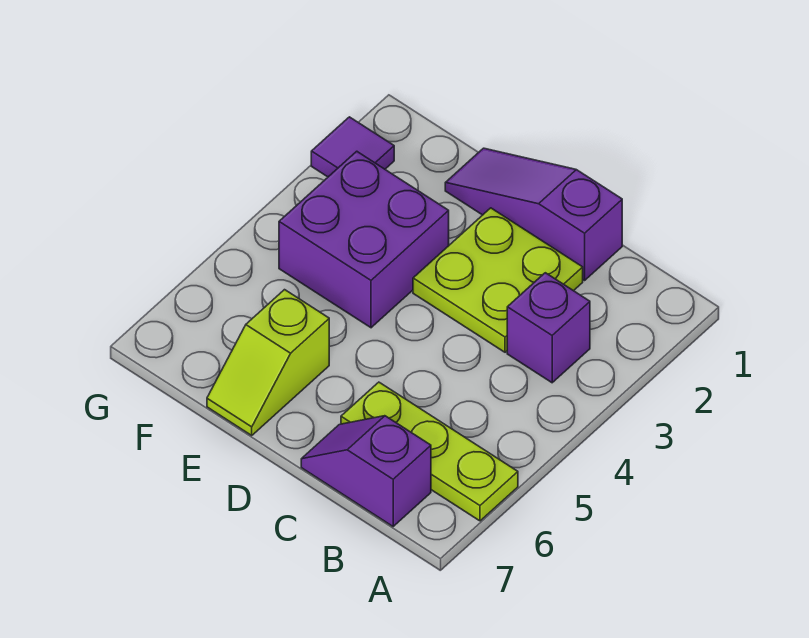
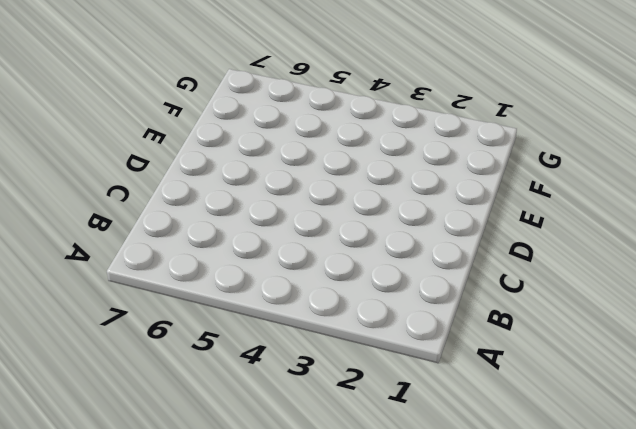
none -> lime plate A6:C6 level 1
none -> purple brick B3 level 1

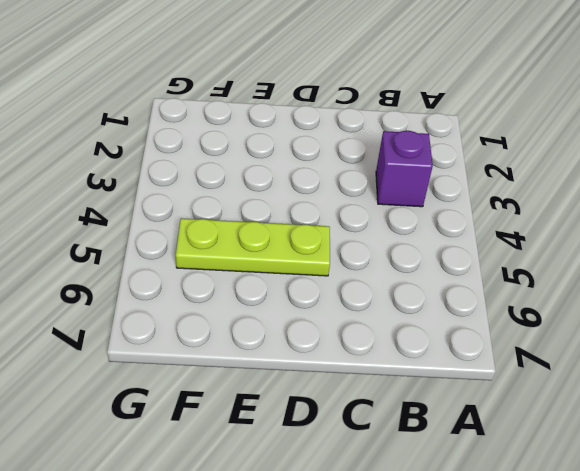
lime plate D5:F5 level 1 -> lime plate A6:C6 level 1
none -> purple slope B7:C7 level 1 top B
none -> purple slope C1:E1 level 1 top C

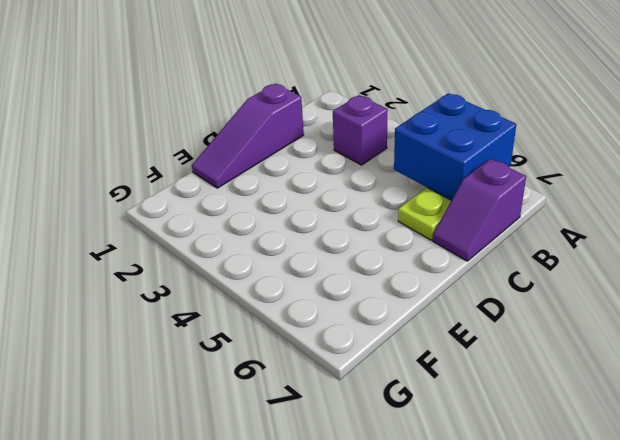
blue brick A5:B6 level 2 -> none
none -> lime plate C2:D3 level 1
none -> purple brick E3:F4 level 1

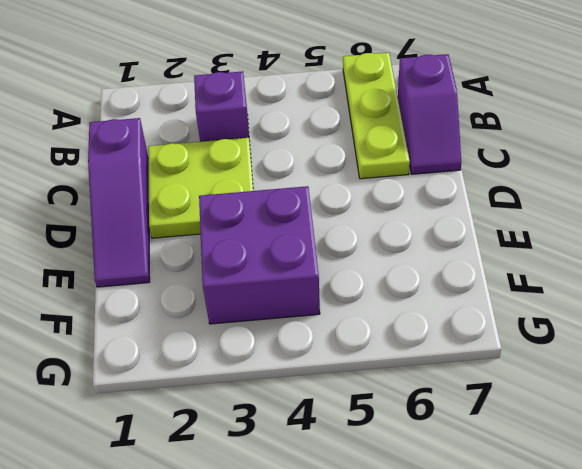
none -> lime slope E6:E7 level 1 top 6
none -> purple tile G2 level 1

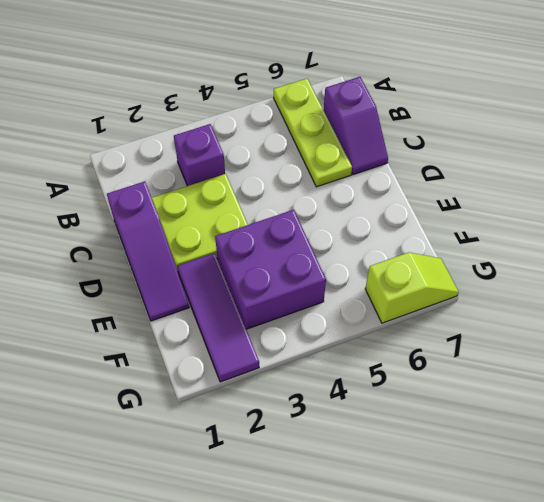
purple tile E2:G2 level 1 -> purple tile G2 level 1
lime slope G6:G7 level 1 top 6 -> lime slope E6:E7 level 1 top 6

